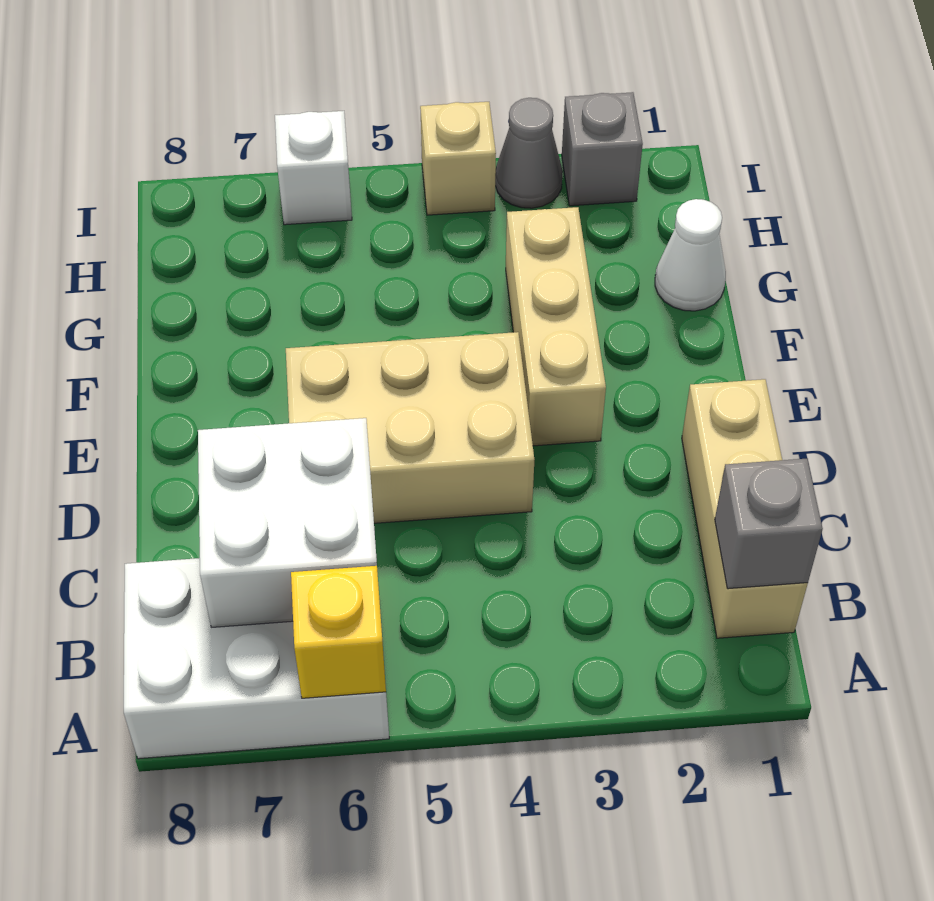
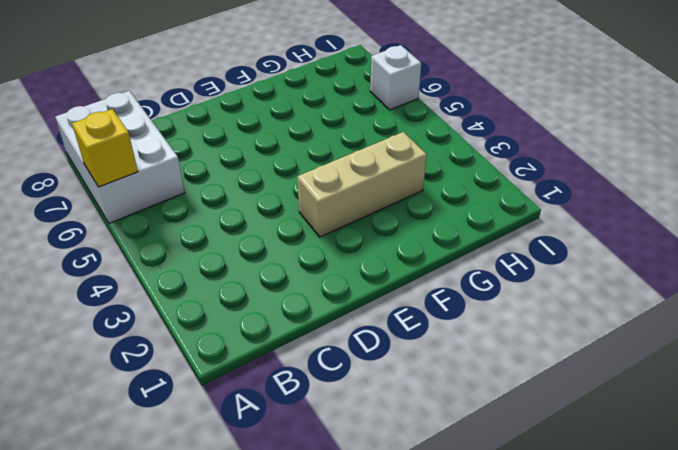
none -> tan brick B1:D1 level 1
none -> tan brick D4:E6 level 1
none -> white cone G1 level 1

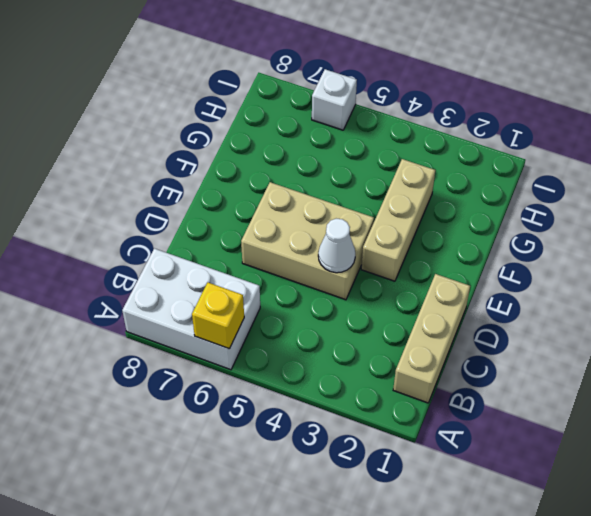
white cone D4 level 2 -> white cone G1 level 1
none -> grey brick I2 level 1
none -> grey cone I3 level 1
none -> tan brick I4 level 1

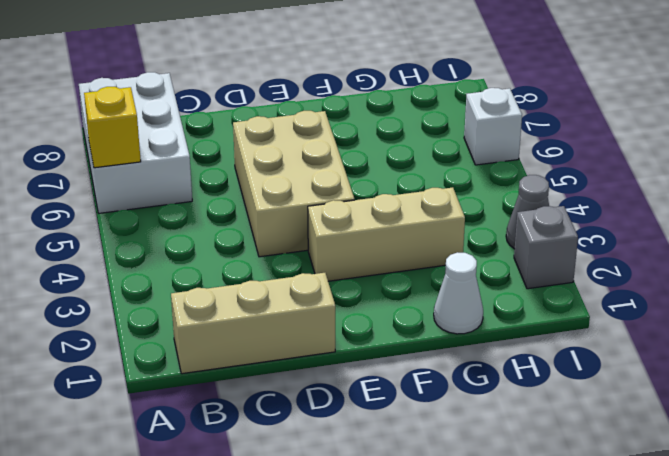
none -> tan brick I4 level 1
none -> grey brick B1 level 2
none -> white brick B6:C7 level 2

